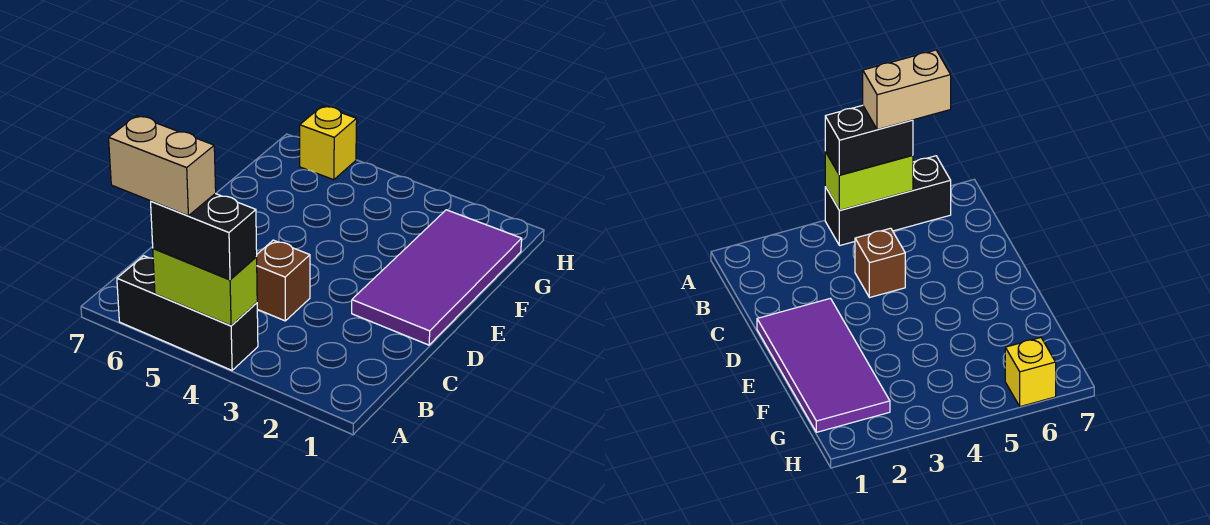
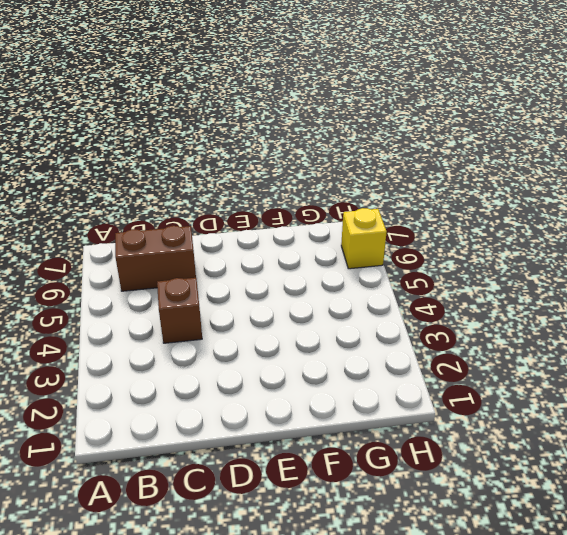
brown brick B6:C6 level 1 -> none
none -> black brick A4:A6 level 1
none -> purple tile D1:G2 level 1

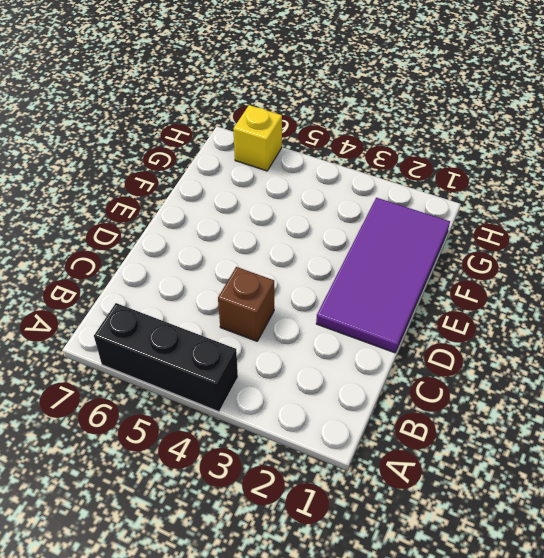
none -> lime brick A4:A5 level 2
none -> black brick A4:A5 level 3

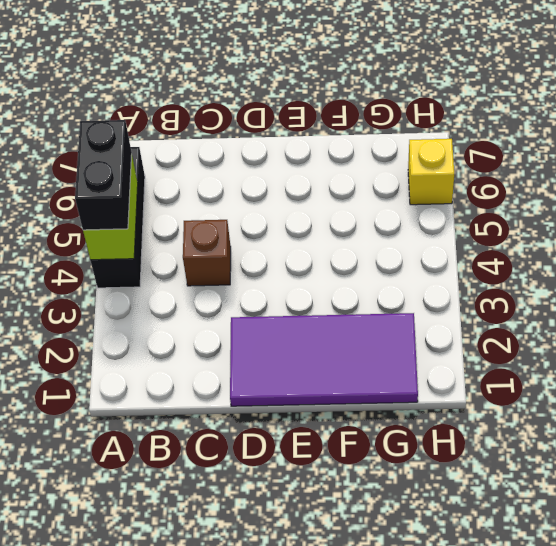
none -> tan brick A5:A6 level 4

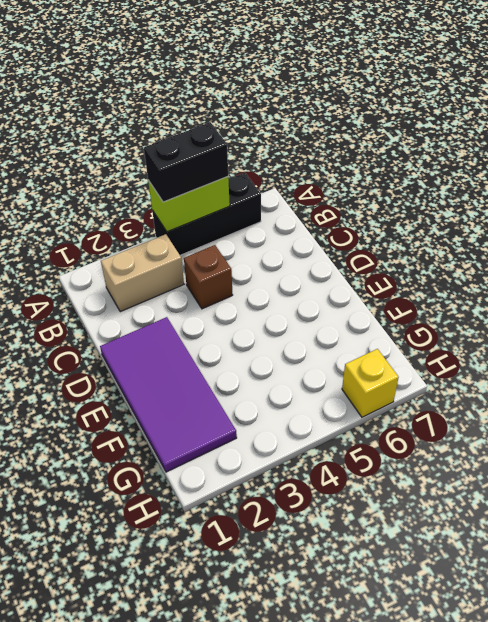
tan brick B2:B3 level 1 -> tan brick A5:A6 level 4

